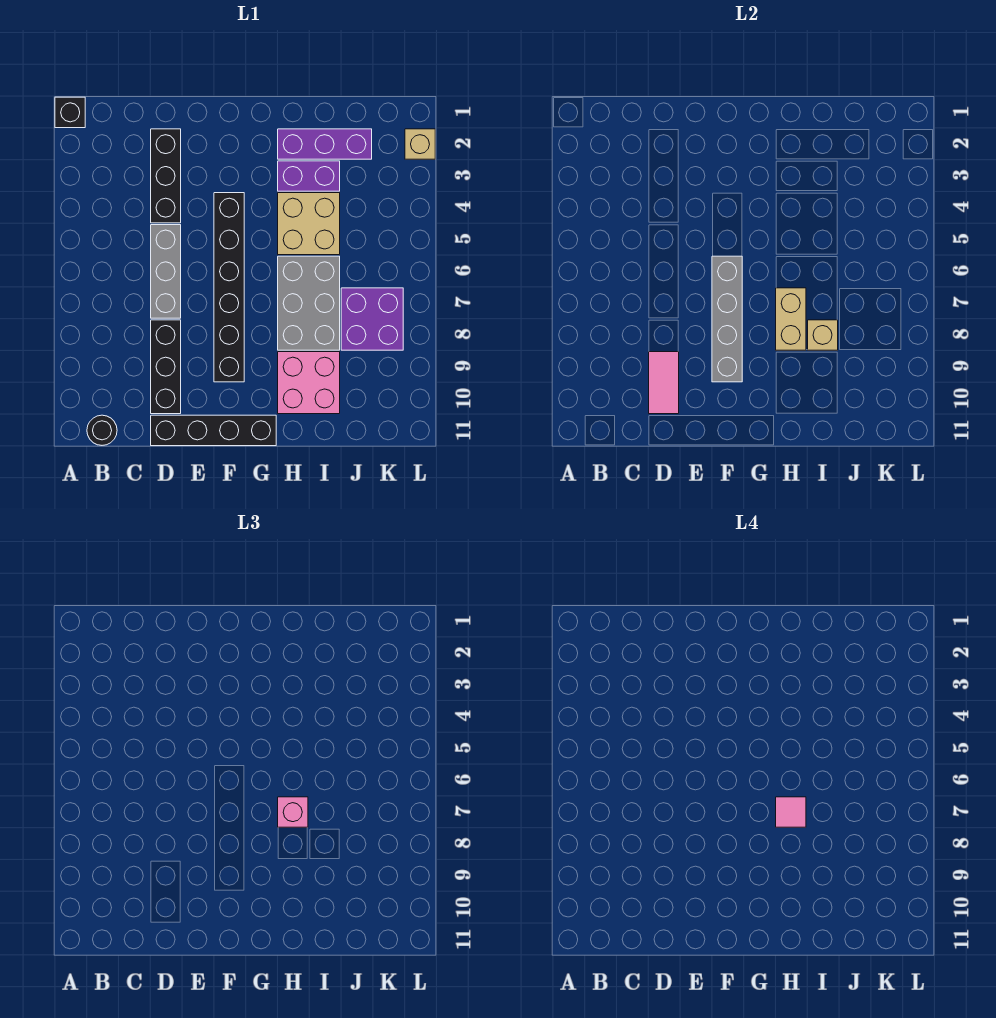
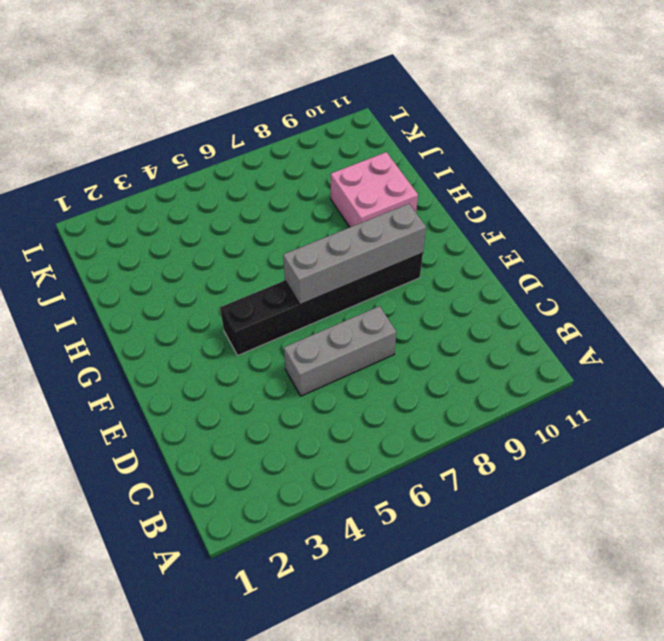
none -> black brick A1 level 1
none -> black round brick B11 level 1
none -> black brick D2:D4 level 1

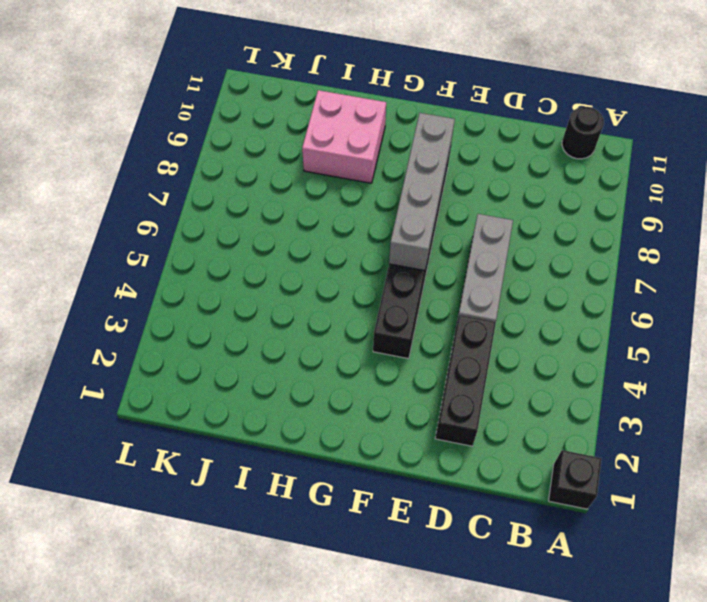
none -> black brick D8:D10 level 1
none -> black brick D11:G11 level 1
none -> purple brick H2:J2 level 1

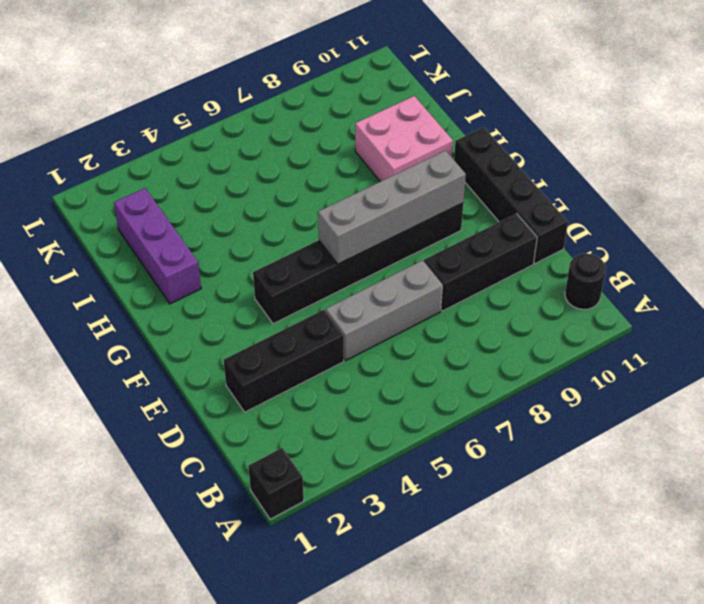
none -> purple brick H3:I3 level 1
none -> tan brick H4:I5 level 1
none -> grey brick H6:I8 level 1

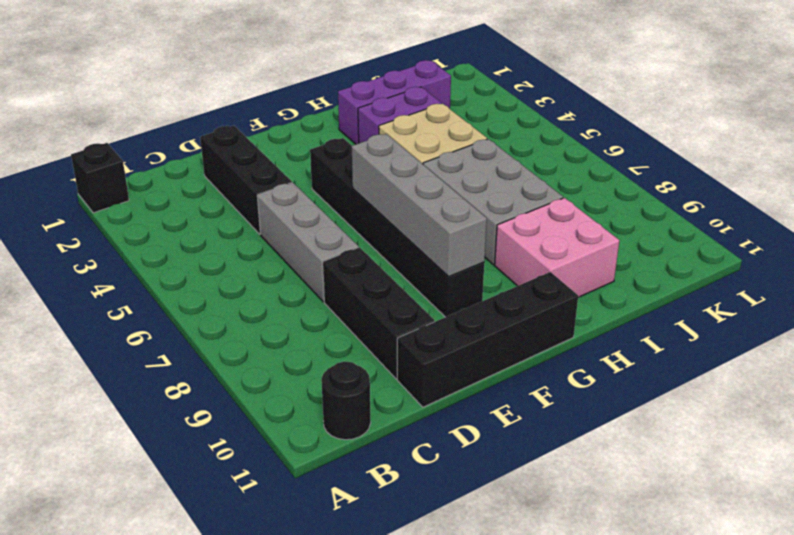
none -> purple brick J7:K8 level 1
none -> tan brick L2 level 1
none -> pink tile D9:D10 level 2

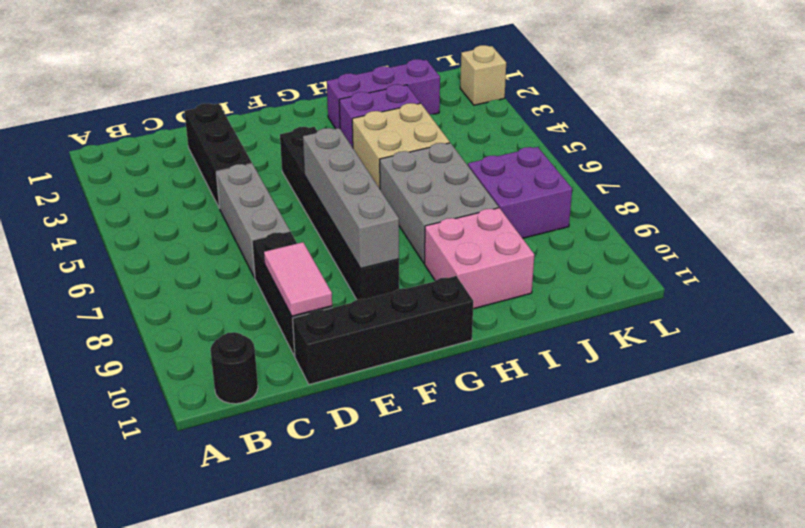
none -> black brick A1 level 1
none -> tan brick H7:H8 level 2
none -> tan brick I8 level 2

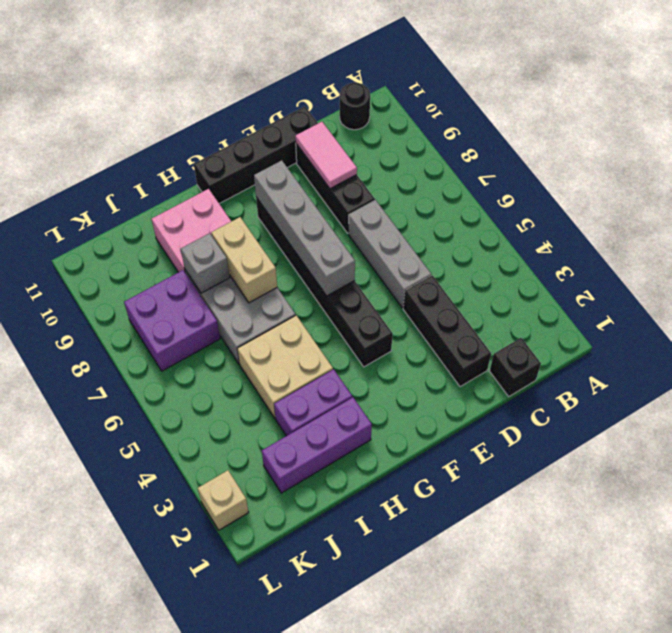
black brick C1 level 1 -> black brick A1 level 1
grey brick I8 level 2 -> tan brick I8 level 2
none -> pink brick H7 level 3
none -> pink tile H7 level 4

